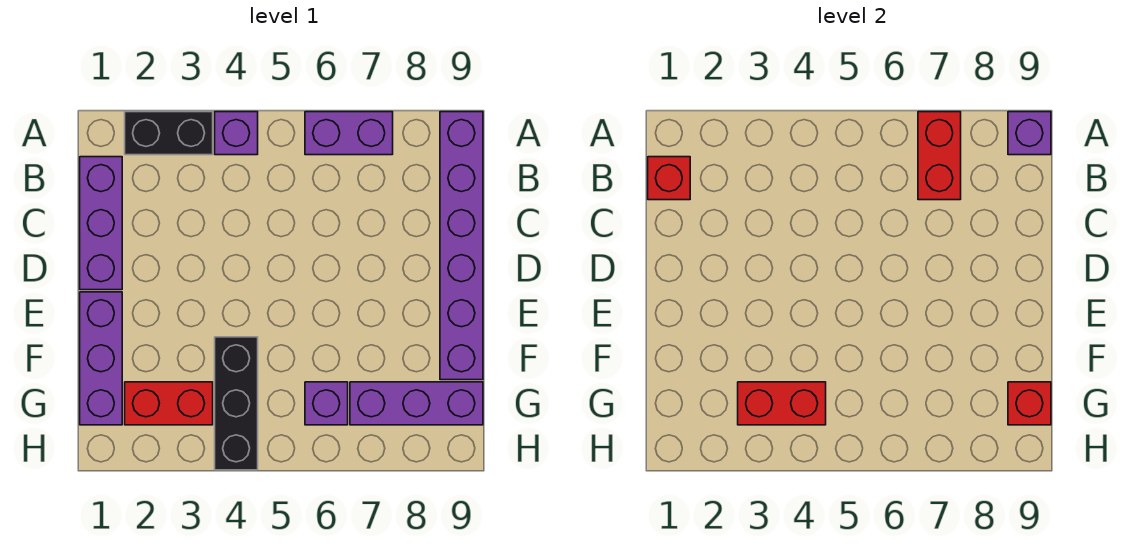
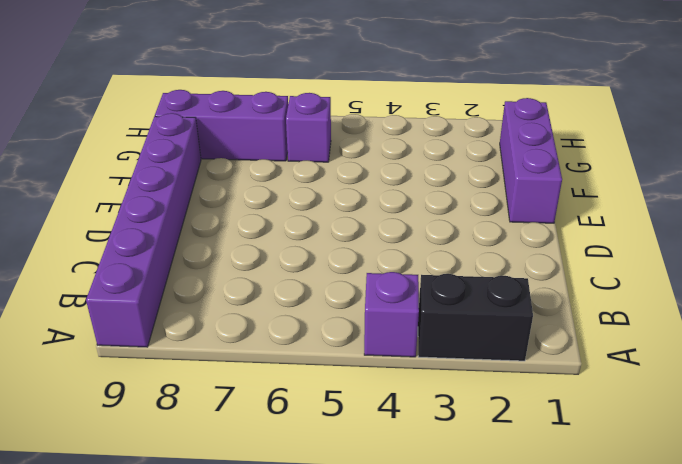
none -> purple brick A6:A7 level 1
none -> purple brick B1:D1 level 1
none -> black brick F4:H4 level 1

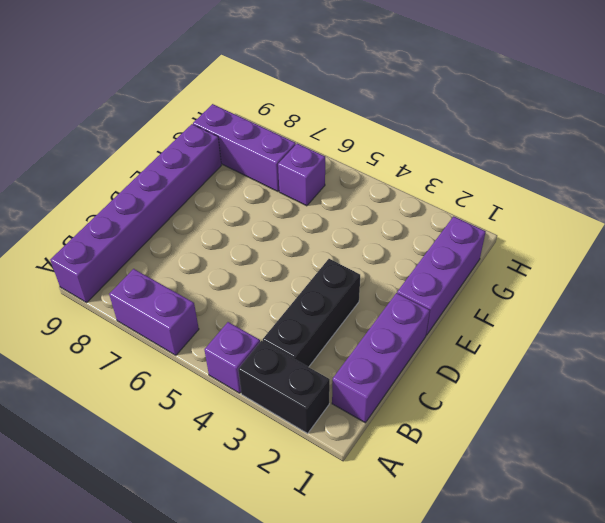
black brick B3:D3 level 1 -> black brick F4:H4 level 1
none -> red brick G2:G3 level 1
none -> red brick A7:B7 level 2
none -> purple brick A9 level 2

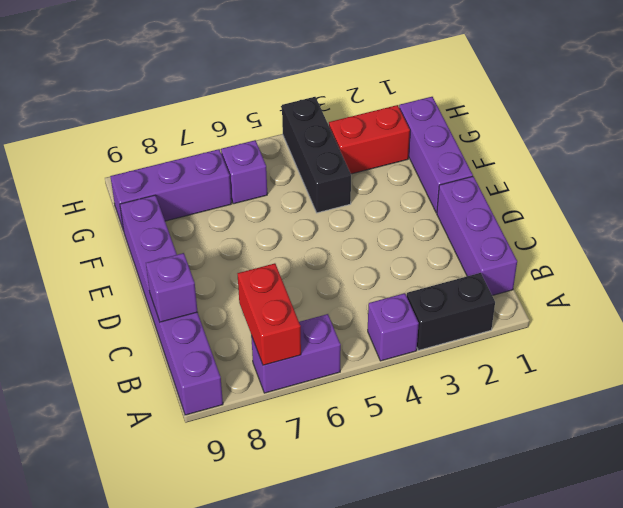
purple brick C9 level 2 -> purple brick A9 level 2
none -> red brick B1 level 2
none -> red brick G3:G4 level 2
none -> red brick G9 level 2

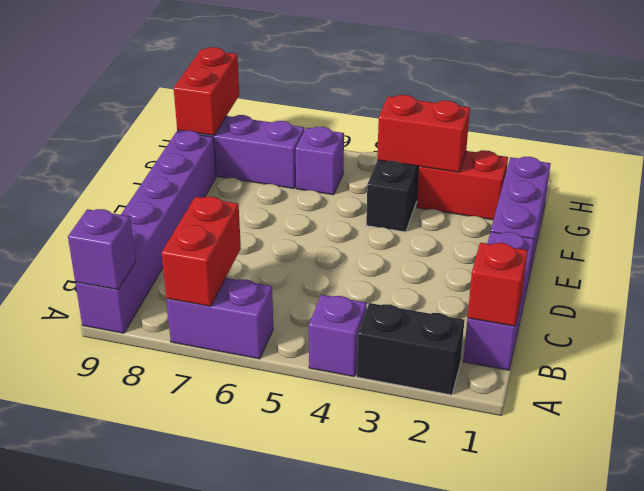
red brick G9:H9 level 2 -> red brick G9 level 2

